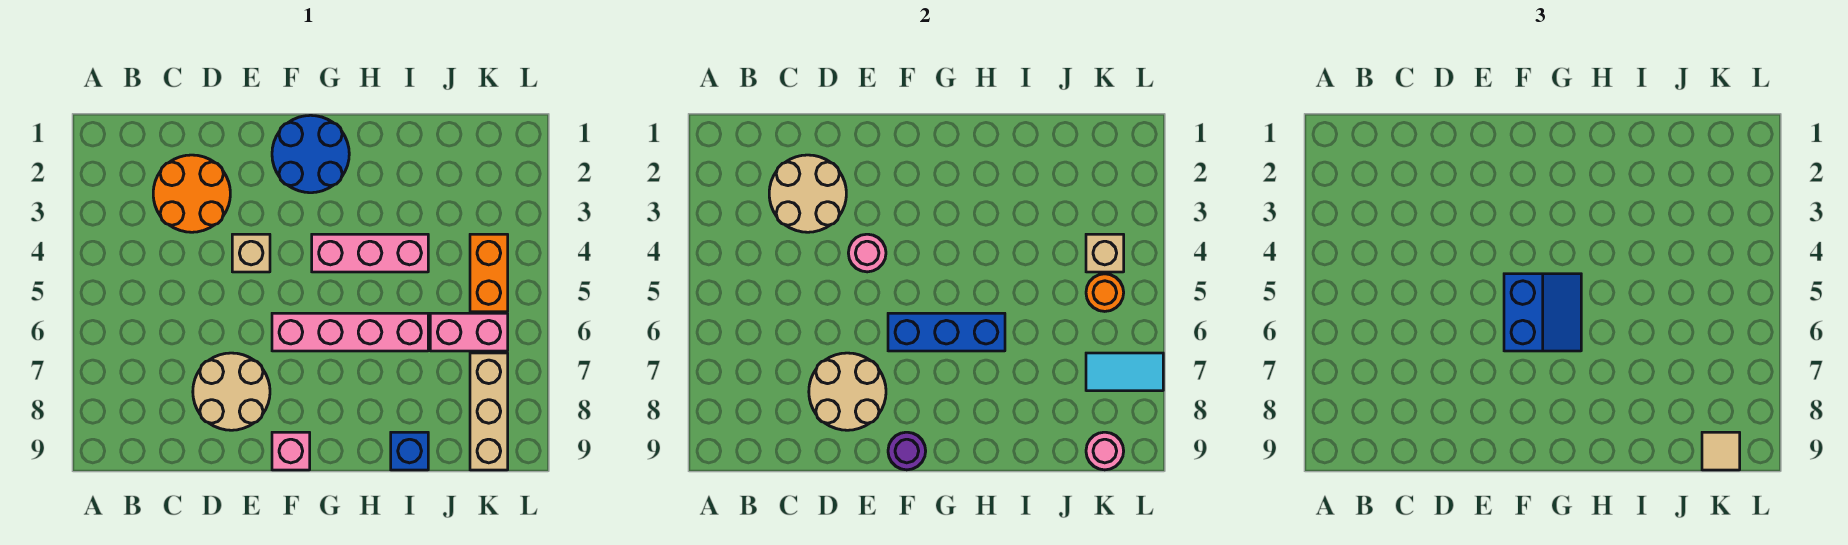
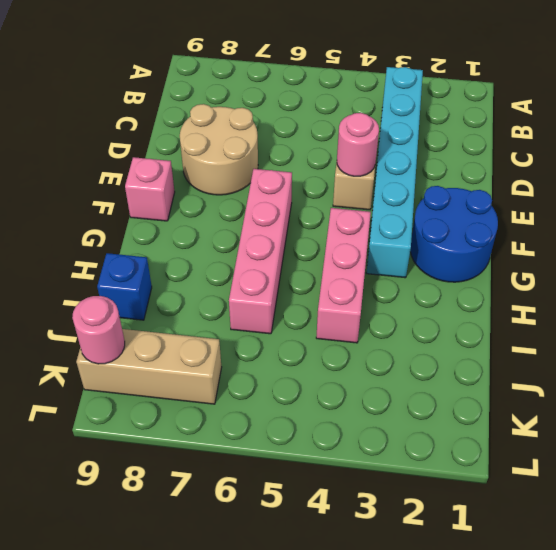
cyan brick B3:G3 level 1 -> orange round brick C2:D3 level 1
none -> pink brick J6:K6 level 1
none -> orange brick K4:K5 level 1
none -> tan round brick C2:D3 level 2

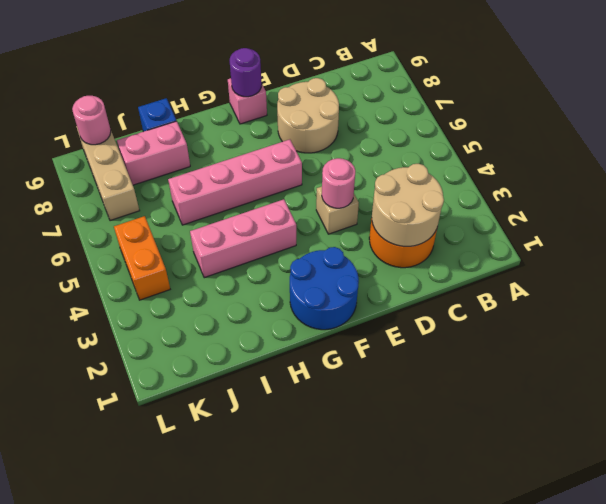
pink brick I8:J8 level 1 -> pink brick J6:K6 level 1
none -> tan round brick D7:E8 level 2
none -> blue brick F6:H6 level 2
none -> tan brick K4 level 2

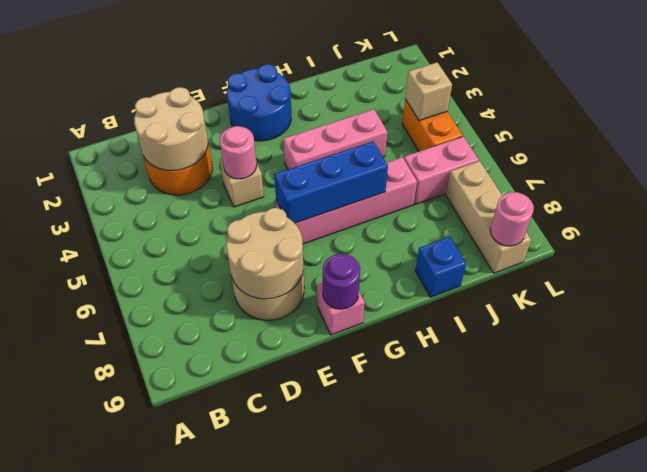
none -> orange round brick K5 level 2
none -> cyan tile K7:L7 level 2
none -> blue slope F5:G6 level 3 top F

